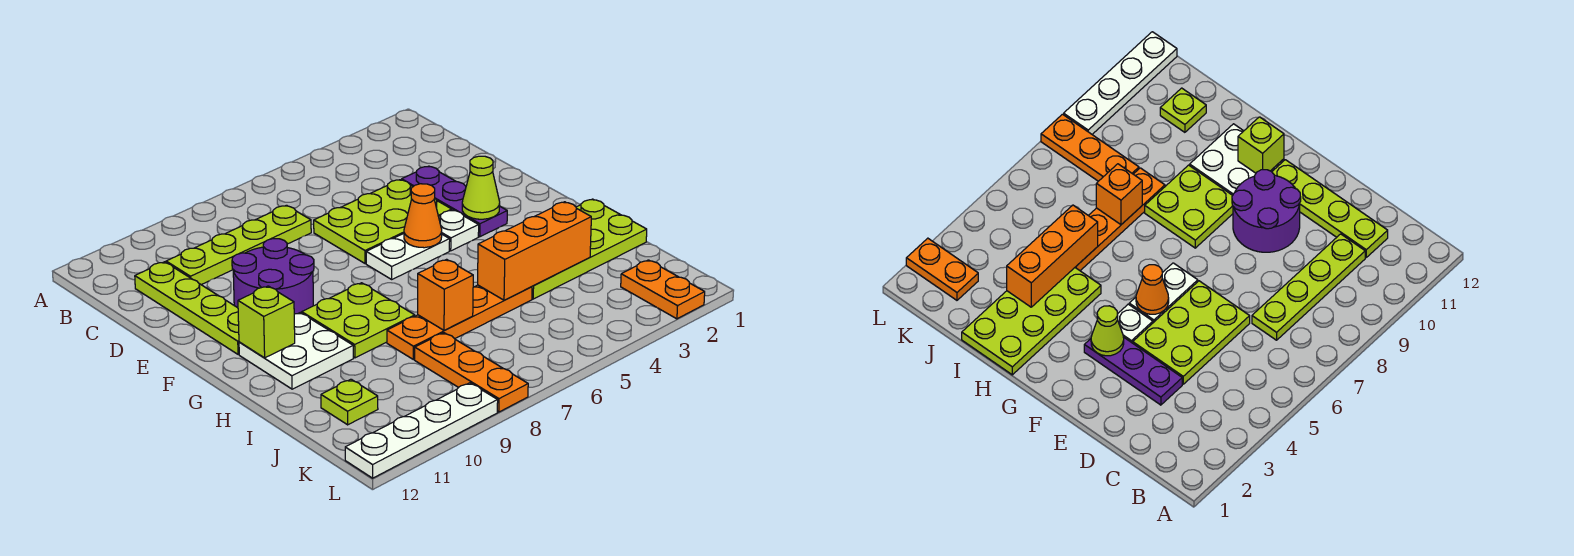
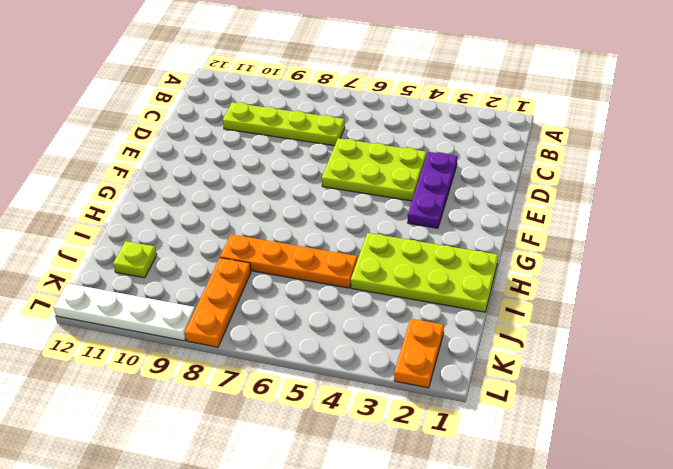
none -> lime plate C11:F11 level 1
none -> purple round brick E9:F10 level 1
none -> white plate F4 level 1

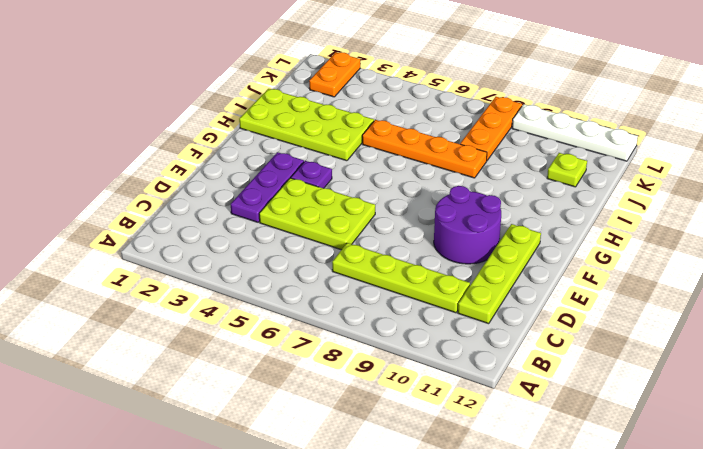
purple plate F4 level 1 -> white plate F4 level 1
none -> white plate F5:F6 level 1
none -> lime plate G8:H9 level 1
none -> white plate G10:H11 level 1

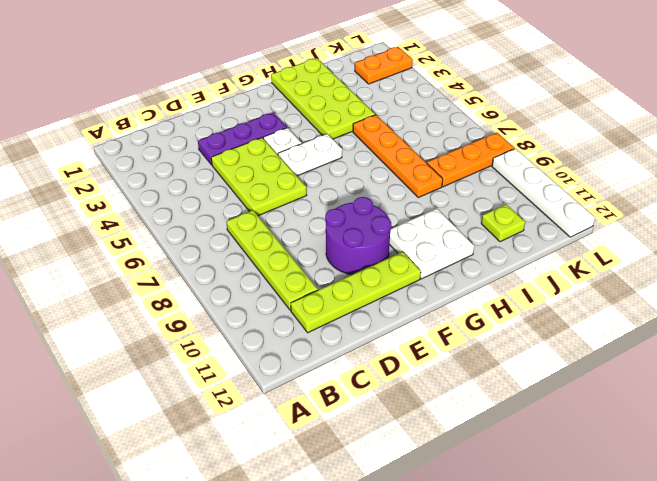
white plate F5:G5 level 1 -> white plate F5:F6 level 1
none -> lime plate G8:H9 level 1
none -> lime cone F3 level 2
none -> orange cone F5 level 2

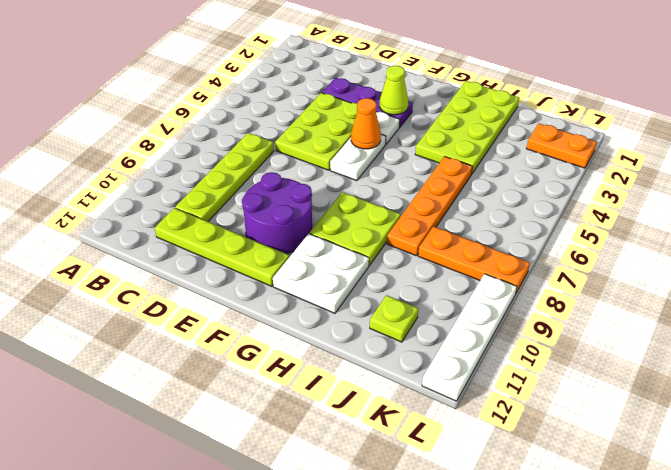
none -> lime brick G11 level 2
none -> orange brick I3:I5 level 2
none -> orange brick I7 level 2

